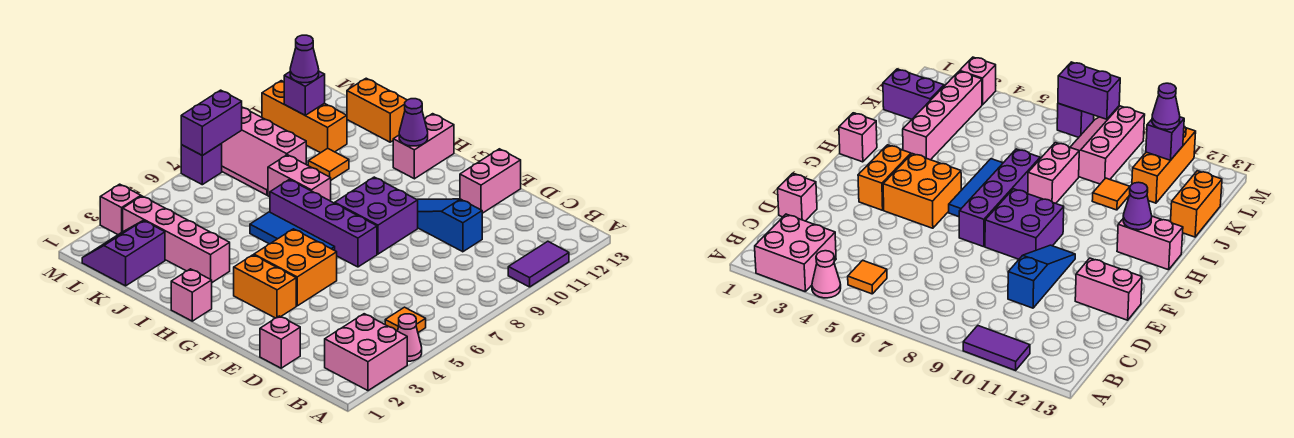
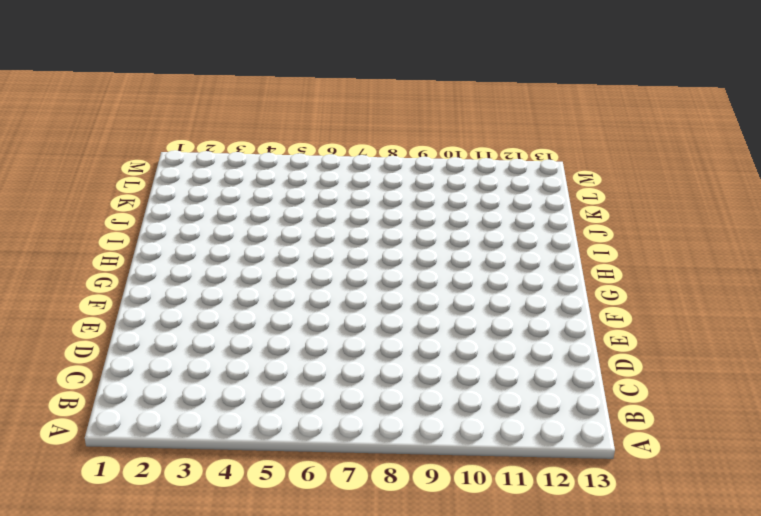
none -> pink brick A2:B3 level 1
none -> pink cone A4 level 1
none -> purple tile A10:A11 level 1

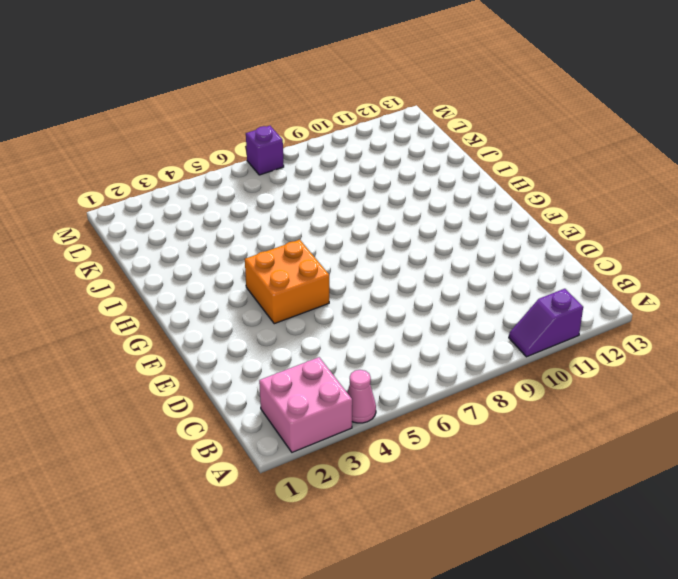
purple slope A10:A11 level 1 top 11 -> purple tile A10:A11 level 1
none -> orange tile B5 level 1
none -> pink brick D1 level 1
none -> blue slope D10:F10 level 1 top D

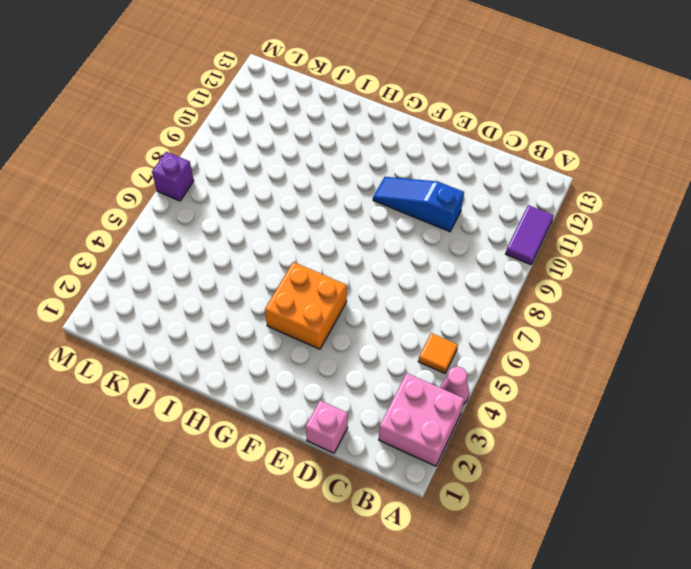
none -> pink brick E12:E13 level 1
none -> orange brick F3:G3 level 1
none -> purple brick F7:I7 level 1

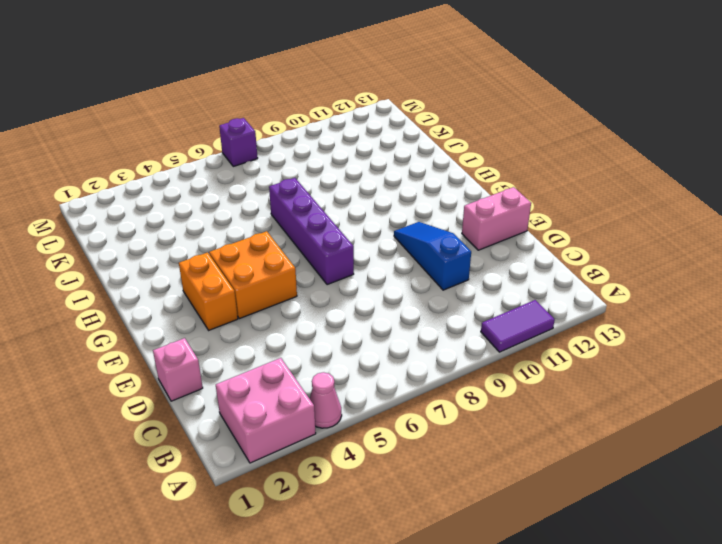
none -> orange tile B5 level 1
none -> purple brick F8:G9 level 1
none -> blue tile G6:I6 level 1

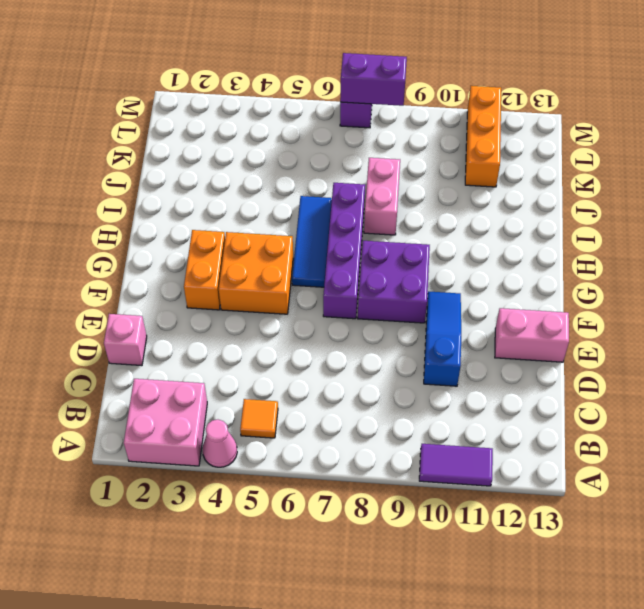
none -> pink brick H1 level 1
none -> pink brick H12:H13 level 1
none -> pink brick I3:L3 level 1

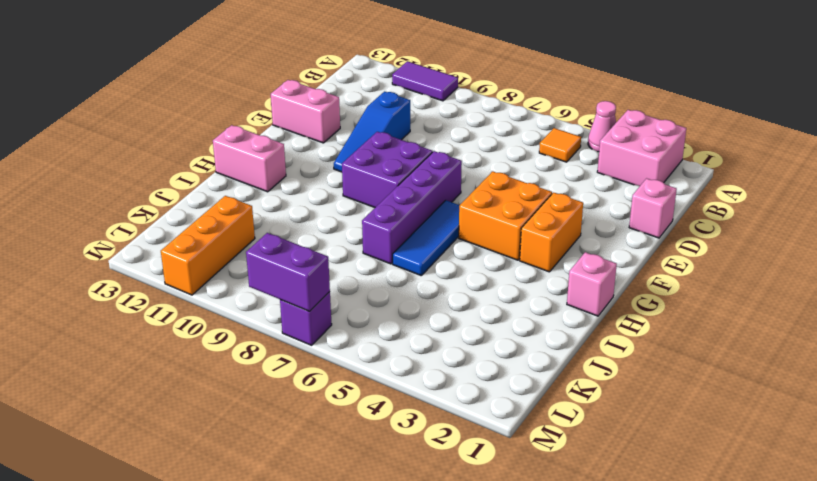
none -> pink brick I3:L3 level 1
none -> pink brick I8:J8 level 1
none -> orange tile J10 level 1

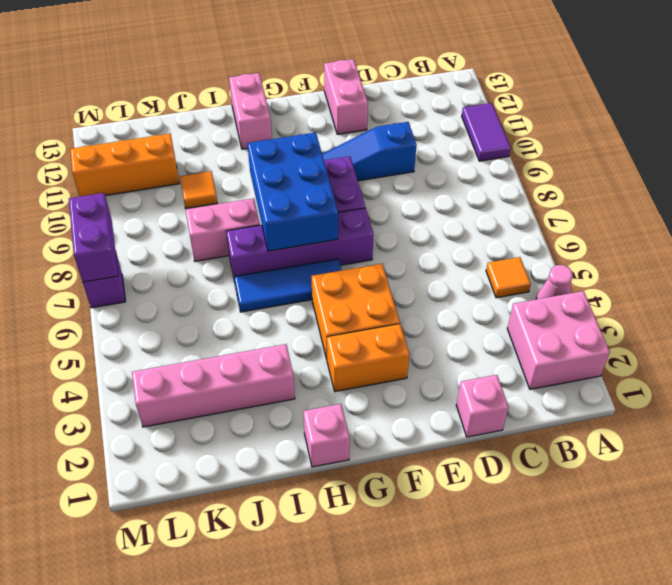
blue brick G7:H9 level 2 -> none
none -> orange brick J13:K13 level 1
none -> purple slope K1:L2 level 1 top K
none -> pink slope K8:M9 level 1 top 9

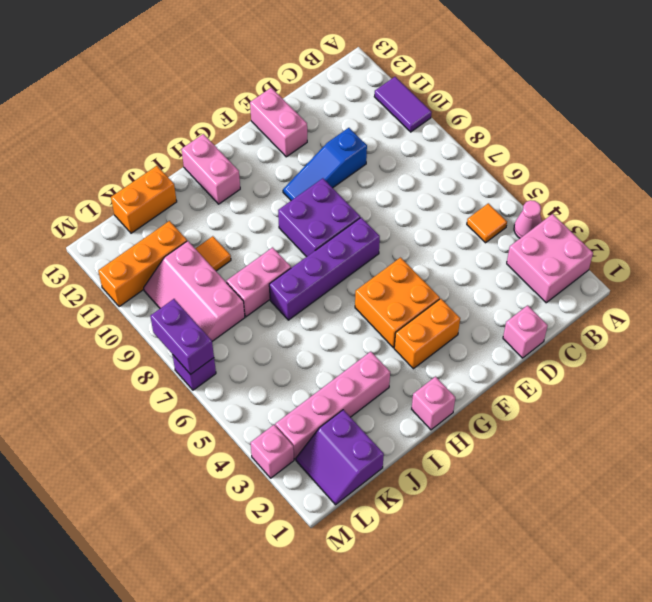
pink slope K8:L10 level 1 top K -> pink slope K8:M9 level 1 top 9
none -> blue tile G6:I6 level 1
none -> purple cone H12 level 2
none -> purple brick L11 level 2

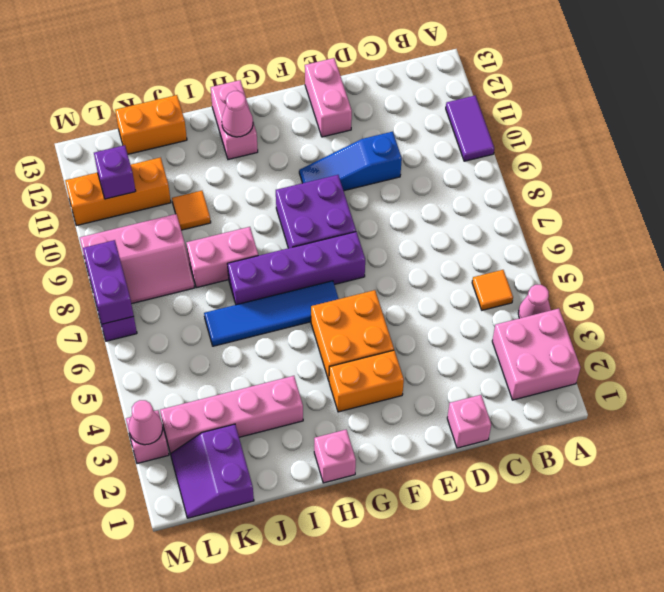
blue tile G6:J6 level 1 -> blue tile G6:I6 level 1
pink cone H12 level 2 -> purple cone H12 level 2
pink cone M3 level 2 -> none
none -> purple cone L11 level 3

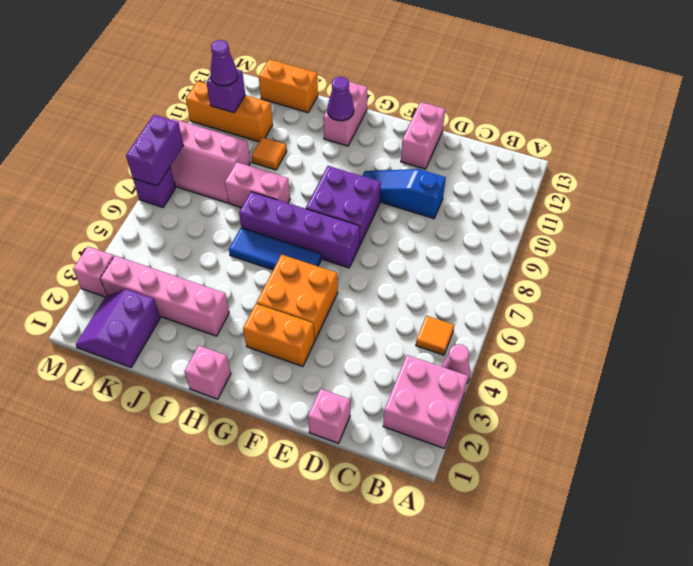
none -> purple tile A10:A11 level 1

